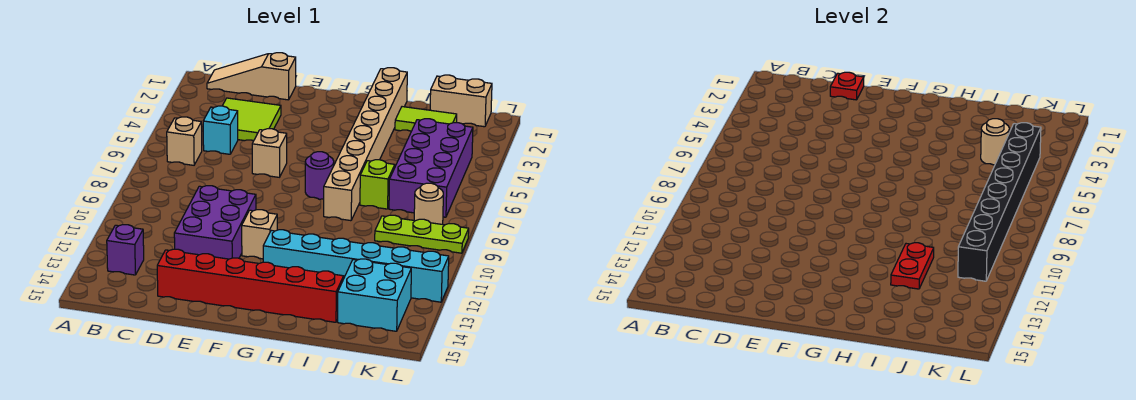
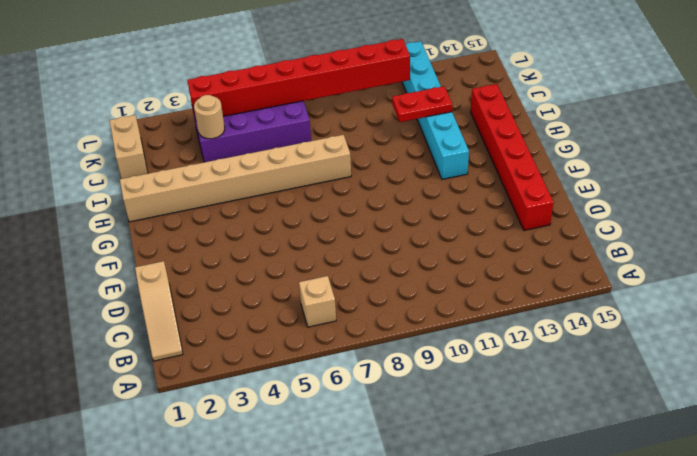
red brick K4:K11 level 2 -> black brick K4:K11 level 2
none -> purple brick B13 level 1
none -> lime tile C3:D4 level 1
none -> cyan brick C5 level 1

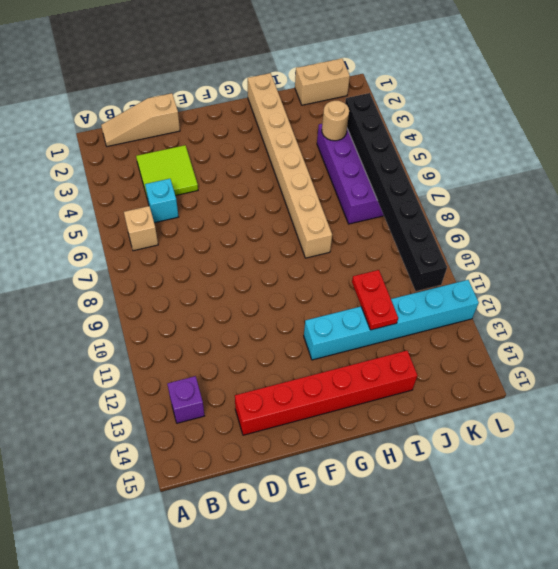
none -> purple brick D10:E12 level 1
none -> tan brick E6 level 1
none -> tan brick F11 level 1

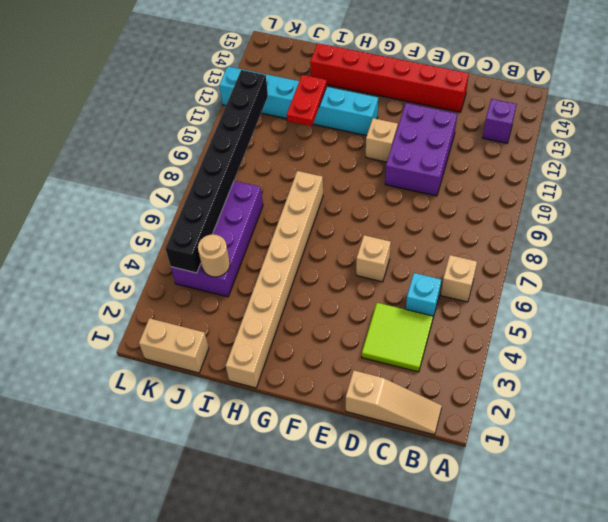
none -> purple round brick G7 level 1
none -> lime tile I2:J2 level 1
none -> lime brick I7 level 1

